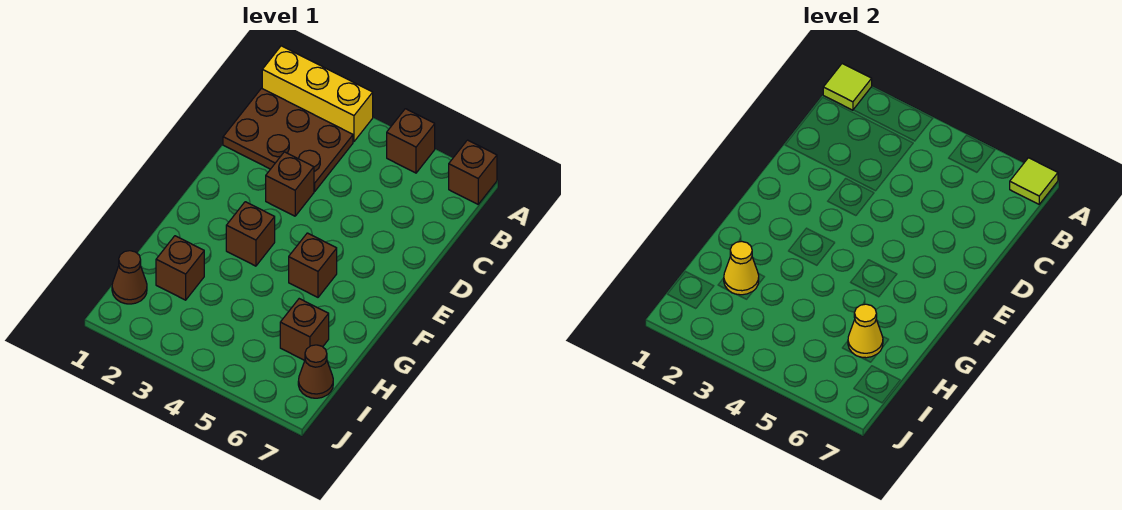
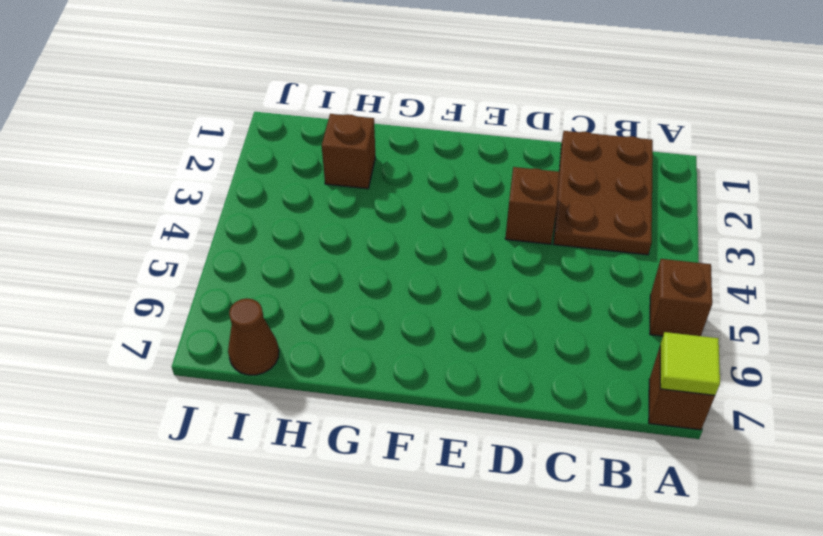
none -> yellow brick A1:A3 level 1
none -> brown brick F3 level 1
none -> brown brick F5 level 1

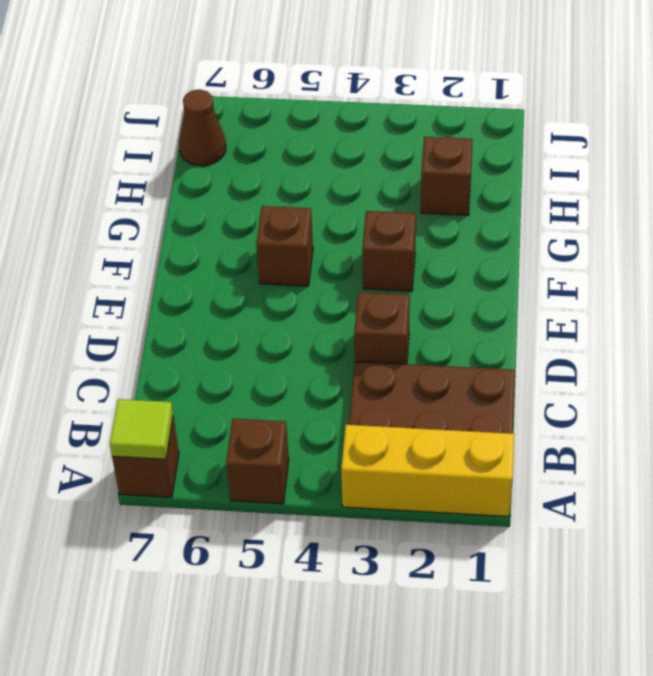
none -> brown brick H6 level 1
none -> brown cone I1 level 1
none -> lime tile A1 level 2

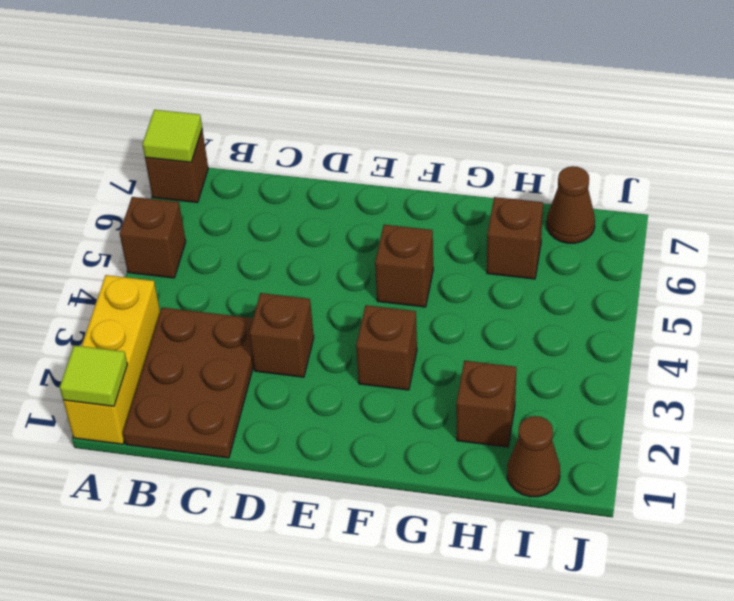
none -> yellow cone H2 level 2
none -> yellow cone H6 level 2

